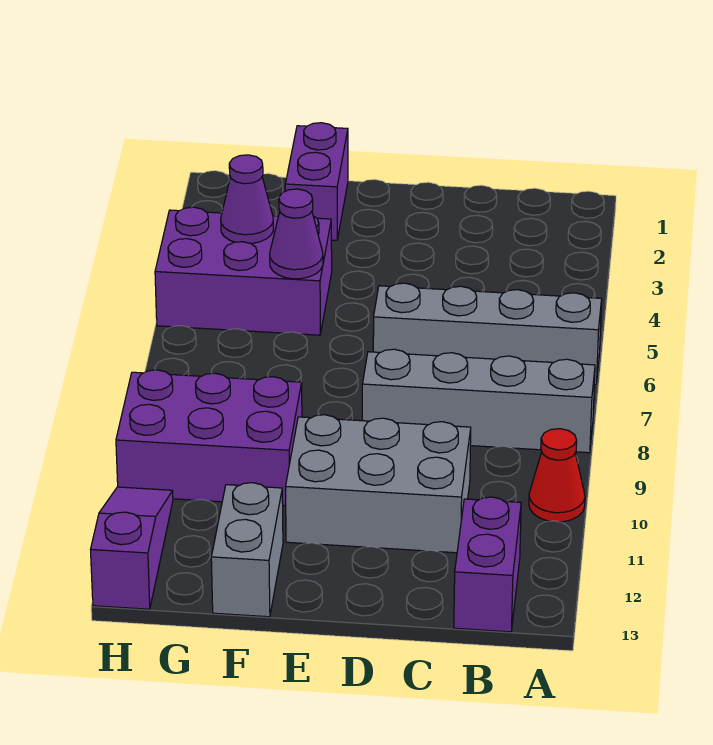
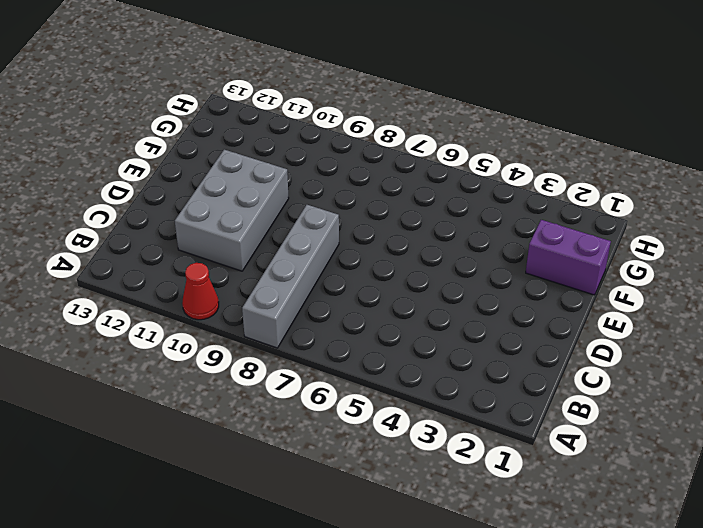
none -> grey brick A6:D6 level 1
none -> purple brick B12:B13 level 1
none -> purple brick F4:H5 level 1

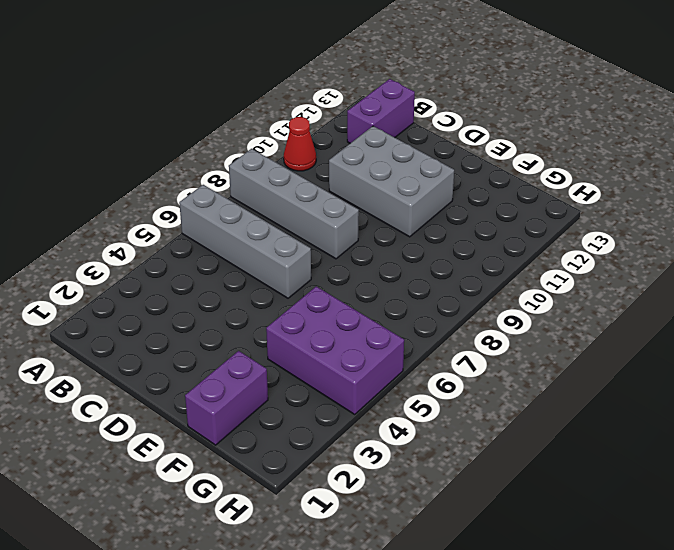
none -> purple brick F9:H10 level 1
none -> grey brick F12:F13 level 1
none -> purple slope H11:H13 level 1 top 13

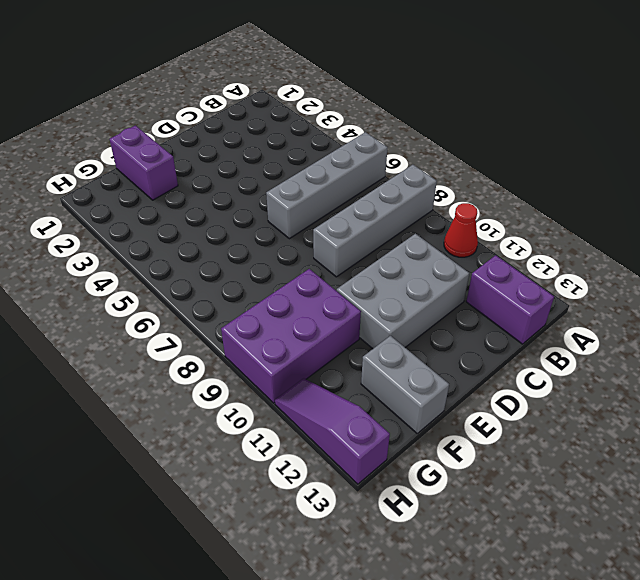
none -> purple brick F4:H5 level 1
none -> purple cone F5 level 2
none -> purple cone G4 level 2

